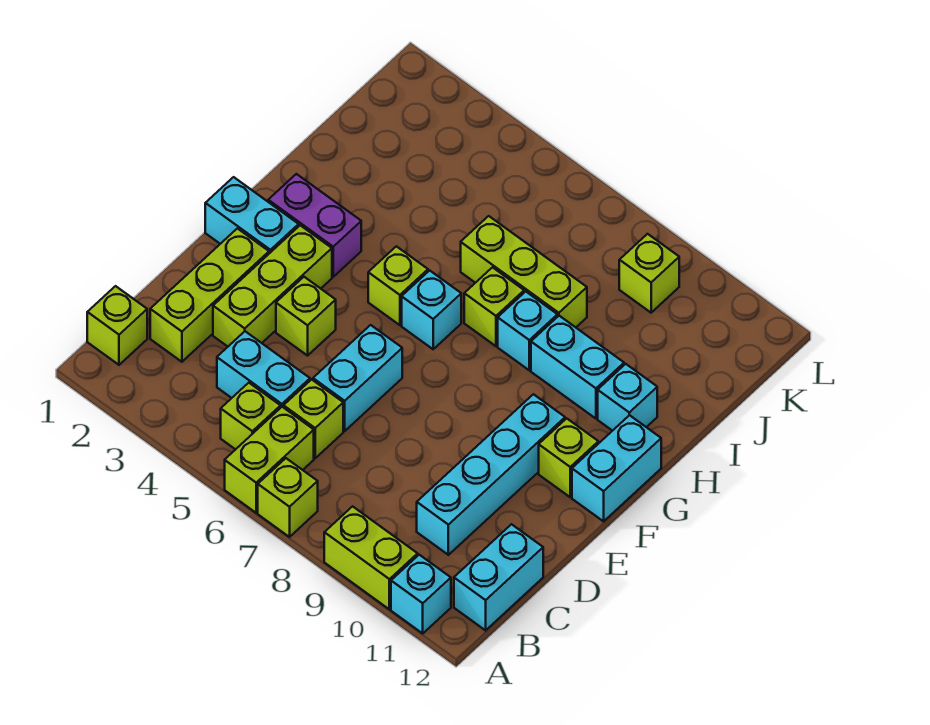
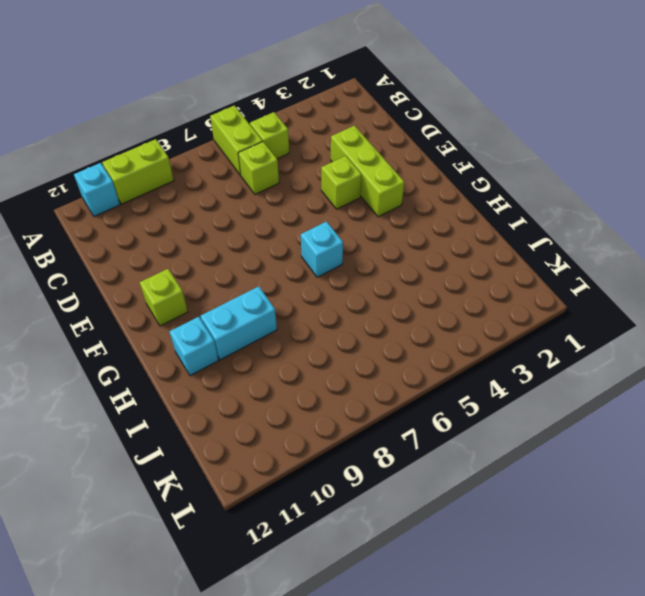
none -> lime brick A7 level 1
none -> lime brick B1 level 1
none -> cyan brick B12:C12 level 1

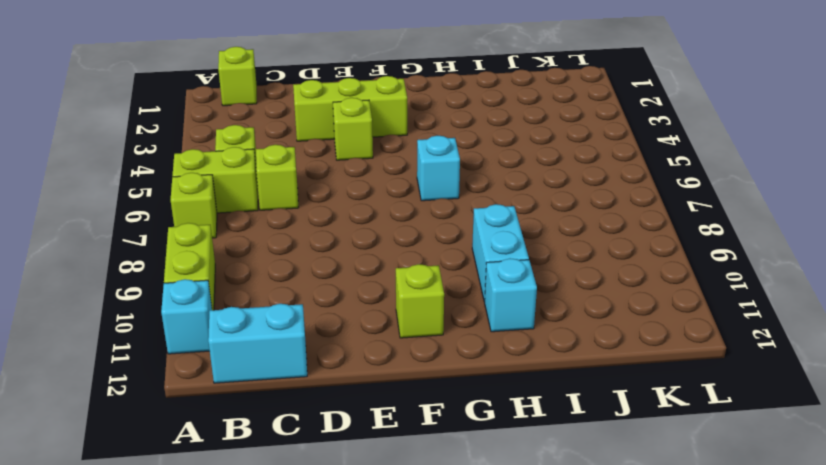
none -> lime brick C2:E2 level 1
none -> cyan brick C4:C5 level 1
none -> cyan brick C10:F10 level 1

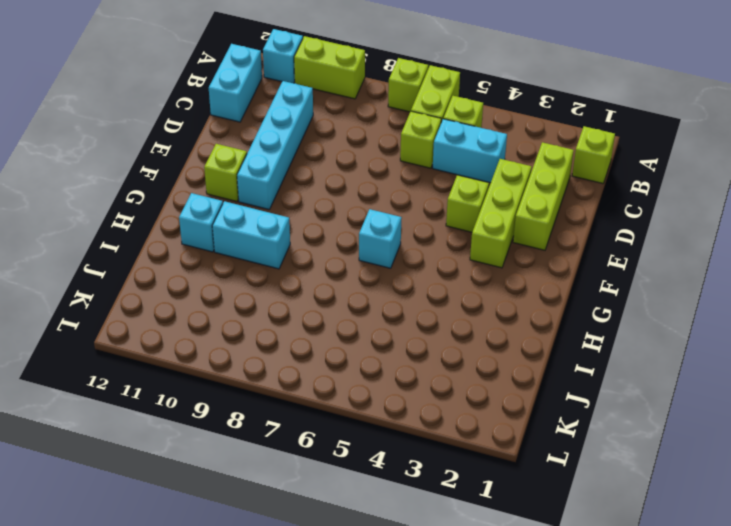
none -> cyan brick D6:E6 level 1
none -> cyan brick F1:F2 level 1
none -> cyan brick F12:G12 level 1

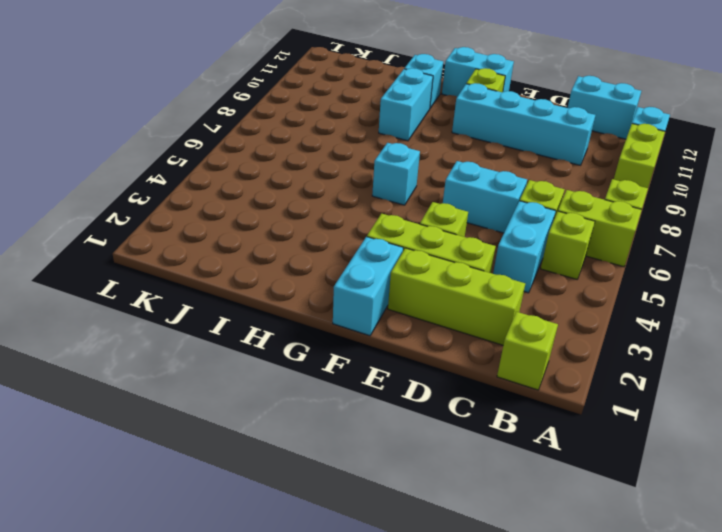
none -> purple brick G2:G3 level 1
none -> lime brick G5 level 1
none -> lime brick H7 level 1

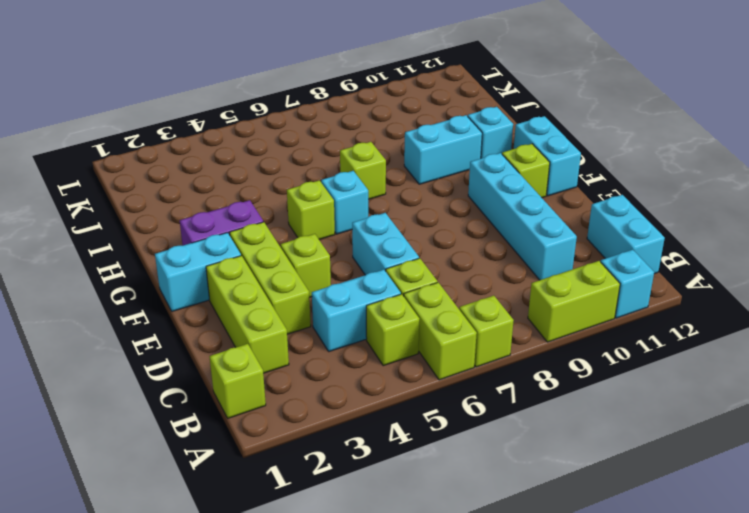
none -> cyan brick H8 level 1
none -> lime brick I6:I8 level 1
none -> lime brick K9 level 1

